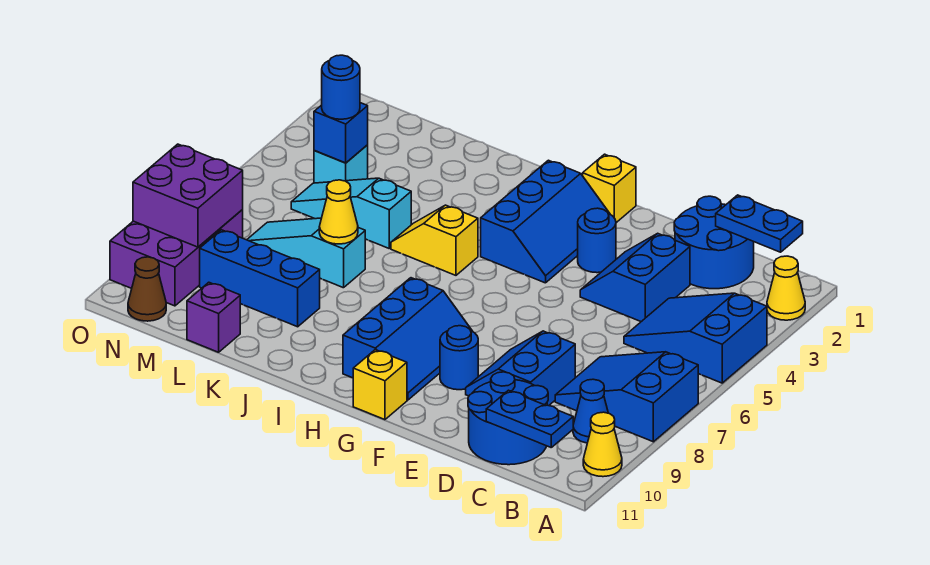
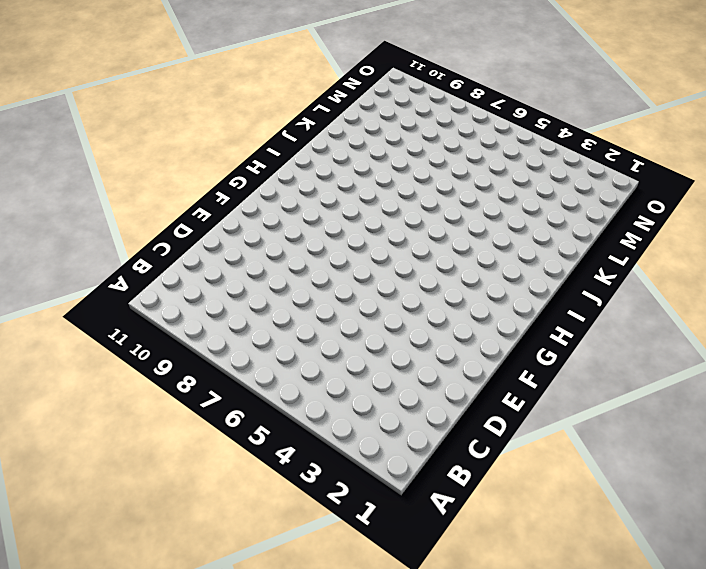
none -> yellow cone A2 level 1
none -> blue slope A4:C5 level 1 top A
none -> blue slope A7:C8 level 1 top A

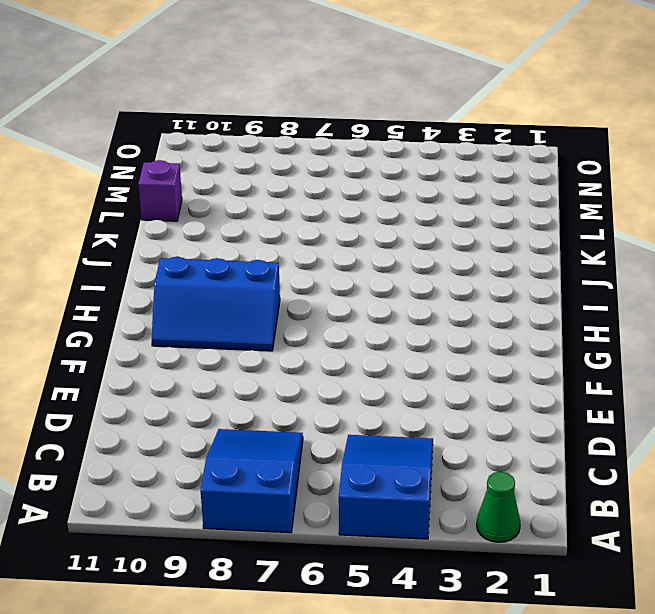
green cone A2 level 1 -> yellow cone A2 level 1
none -> yellow cone A10 level 1
none -> blue cone B9 level 1
none -> blue round brick C1:D2 level 1

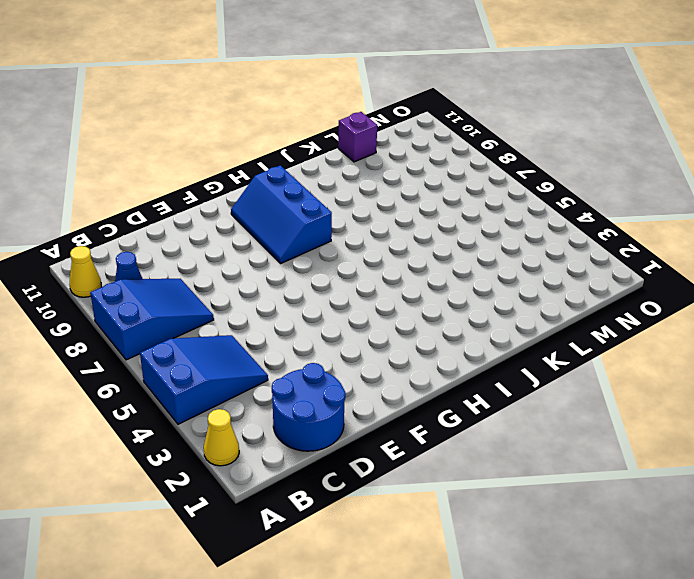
none -> blue round brick C10:D11 level 1
none -> blue slope D3:E4 level 1 top D
none -> blue slope D8:E9 level 1 top D

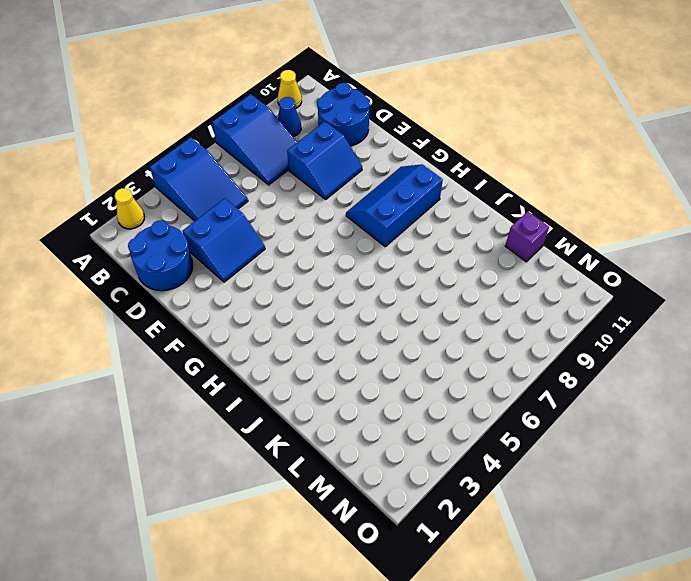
none -> blue round brick F3 level 1
none -> blue round brick F9 level 1
none -> yellow brick G1 level 1

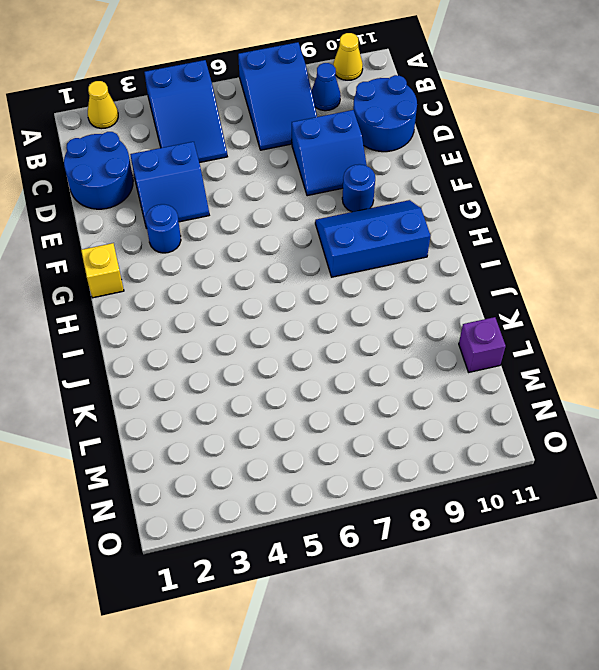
none -> blue slope G2:H4 level 1 top H
none -> yellow brick G11 level 1
none -> yellow slope I5:J5 level 1 top I

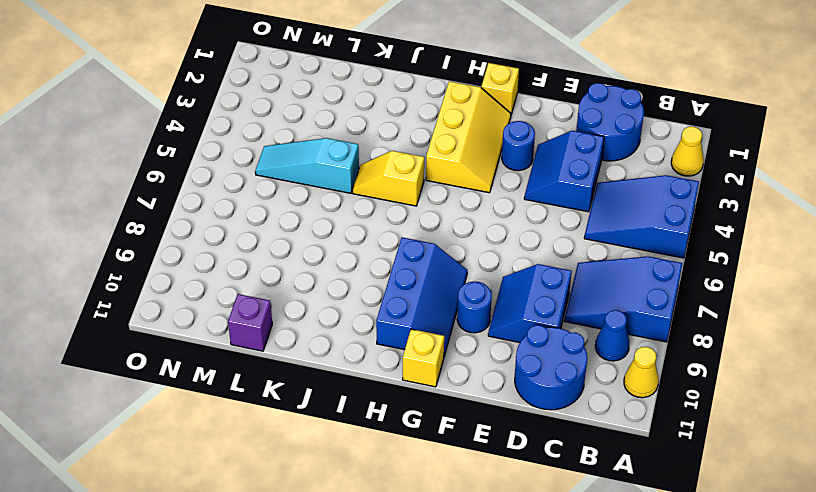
yellow slope G2:H4 level 1 top H -> blue slope G2:H4 level 1 top H
none -> cyan slope K7:M7 level 1 top K
none -> blue brick K9:M9 level 1
none -> cyan brick M4 level 1

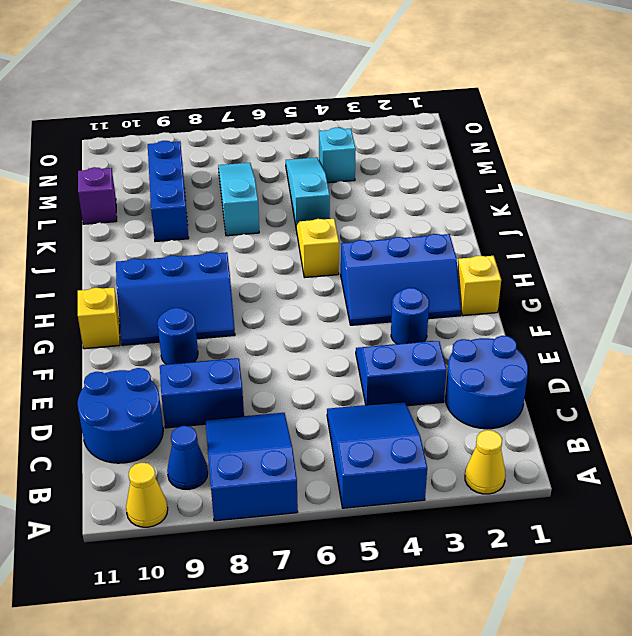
none -> purple brick N8:O10 level 1
none -> brown cone N11 level 1
none -> blue plate B1:C1 level 2

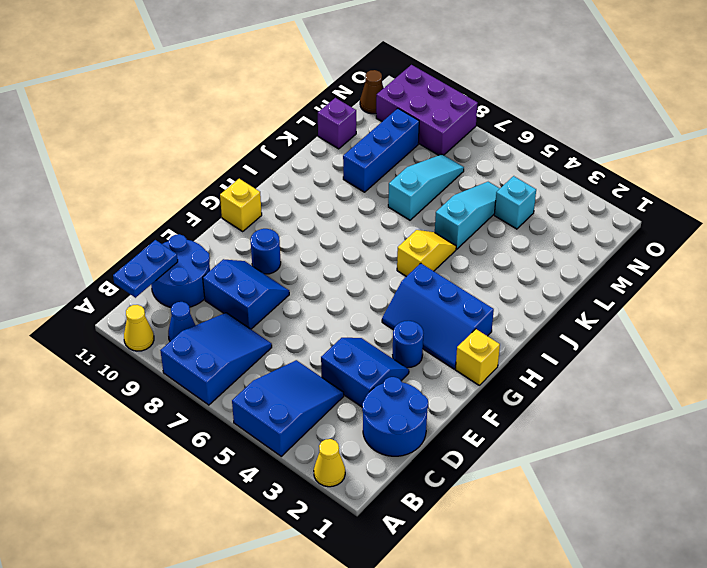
none -> blue slope G8:H10 level 1 top H
none -> blue plate B1:C1 level 2
none -> yellow cone K7 level 2

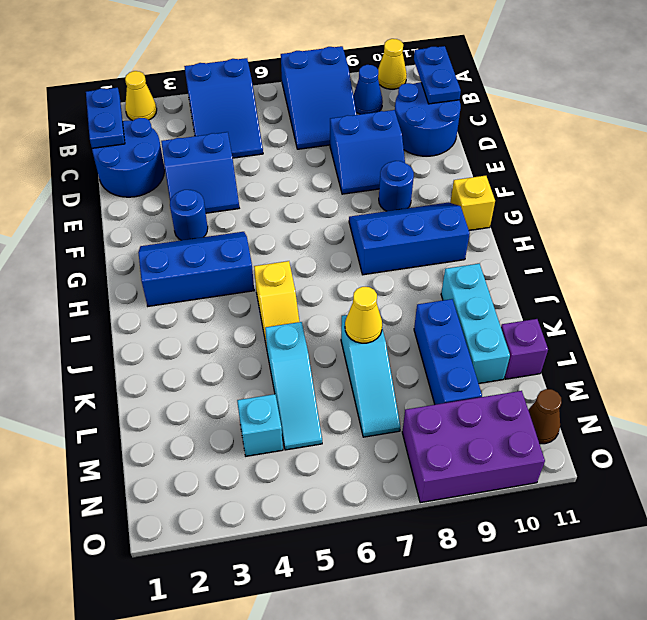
cyan brick J10:L10 level 1 -> none
none -> yellow brick G1 level 1
none -> blue brick M4 level 2
none -> purple brick N8:O9 level 2

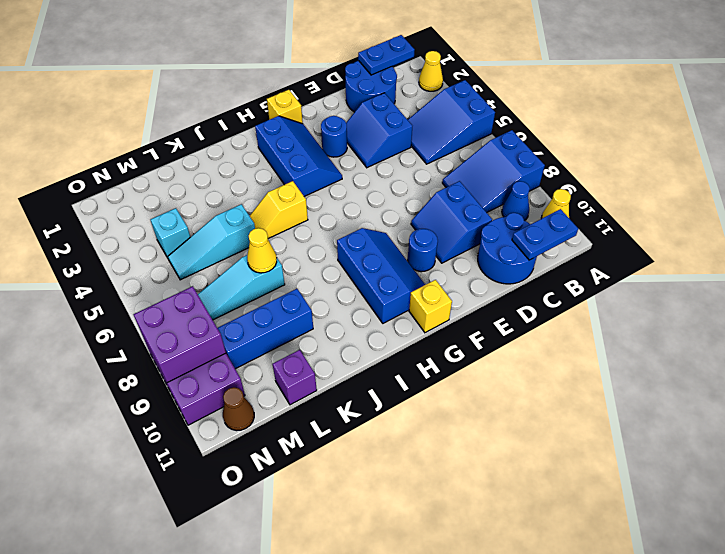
none -> blue brick M4 level 2
none -> blue round brick M4 level 3

